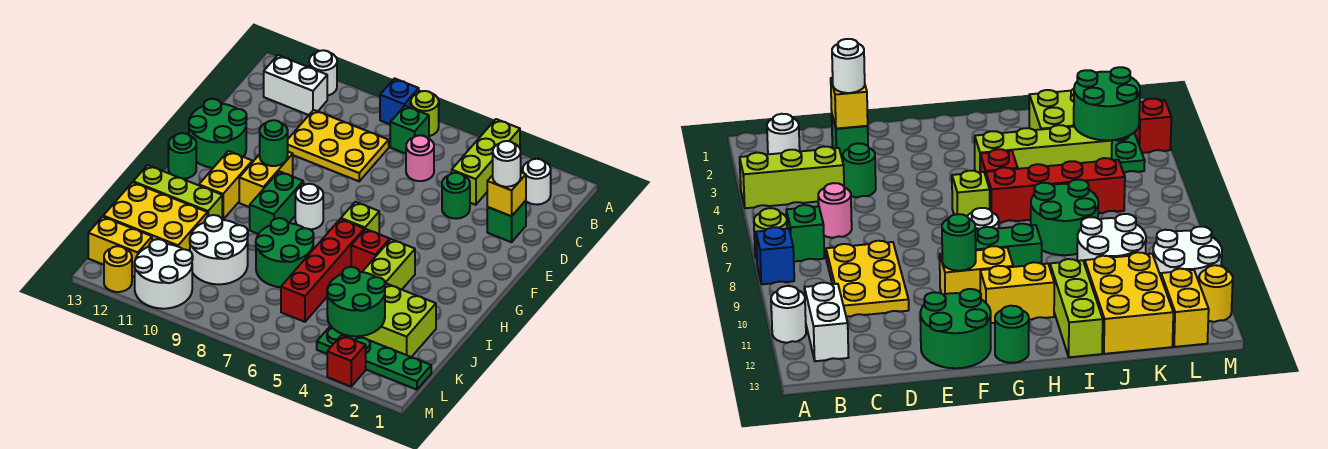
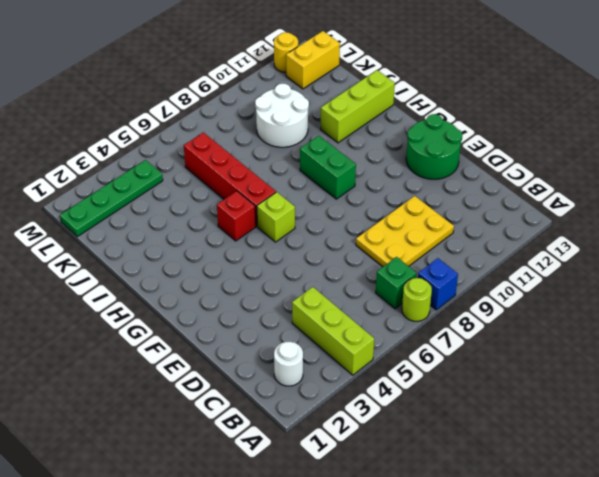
none -> white round brick A11 level 1
none -> white brick B11:B12 level 1
none -> pink round brick C6 level 1
none -> green brick D2 level 1

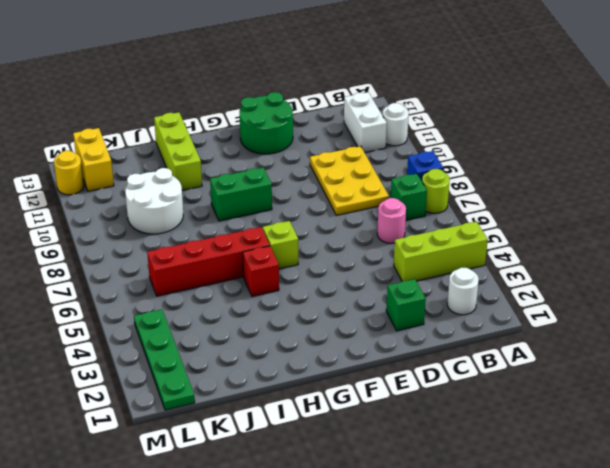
none -> green round brick D4 level 1
none -> yellow brick F10:G10 level 1
none -> white round brick G8 level 1
none -> yellow brick G11:H11 level 1

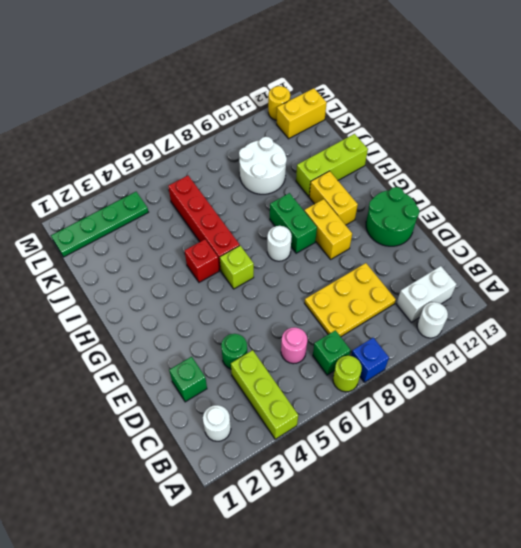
none -> green round brick G13 level 1
none -> lime brick H4:K4 level 1
none -> green round brick I7:J8 level 1
none -> lime brick J2:K3 level 1

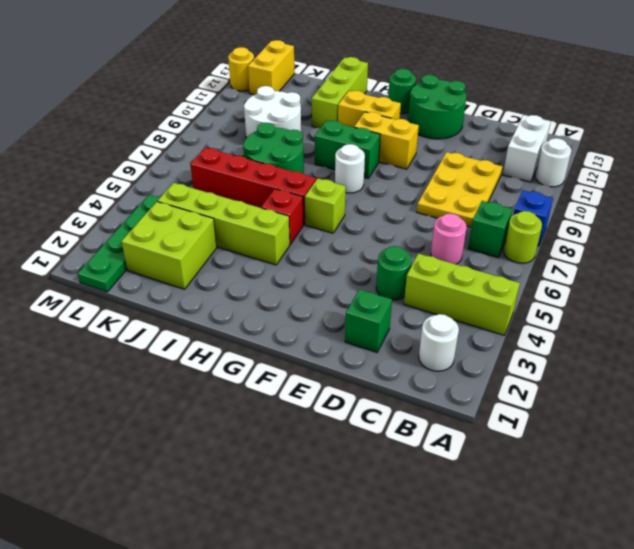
none -> yellow brick J11:K13 level 1
none -> white round brick L10:M11 level 1
none -> red brick M3 level 1
none -> yellow brick D2 level 2

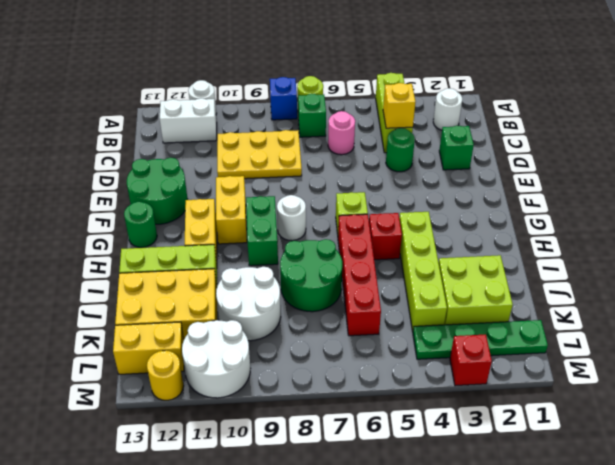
yellow brick C4 level 2 -> yellow brick D2 level 2
none -> green round brick F10 level 2
none -> green round brick K3:L4 level 2
none -> white round brick D2 level 3

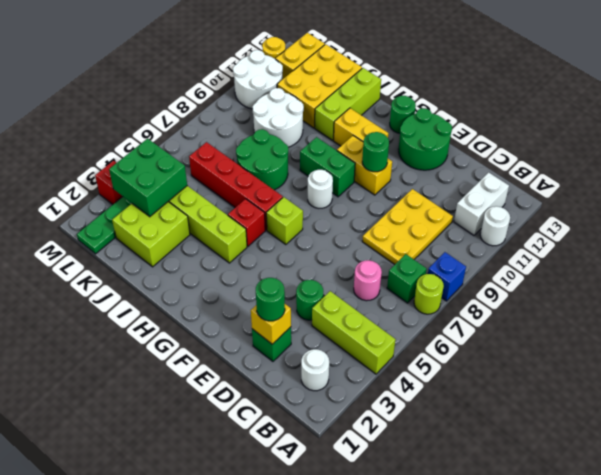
green round brick D2 level 3 -> white round brick D2 level 3
green brick K3:L4 level 2 -> green round brick K3:L4 level 2

